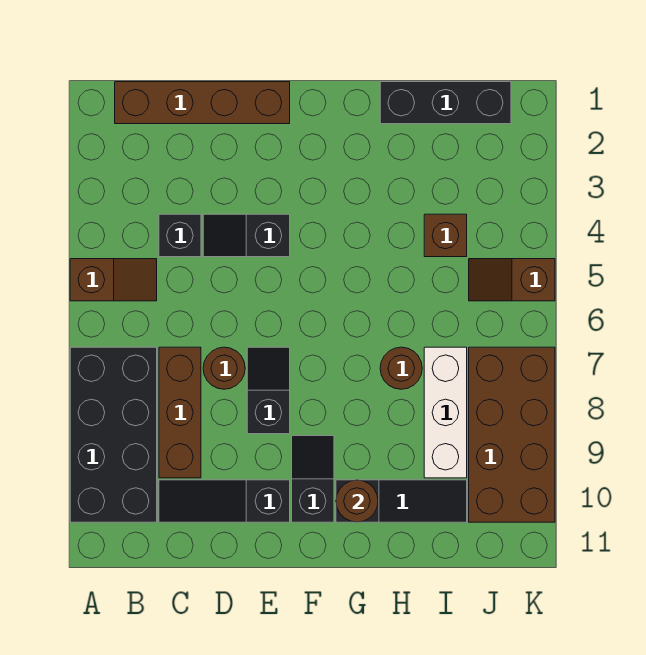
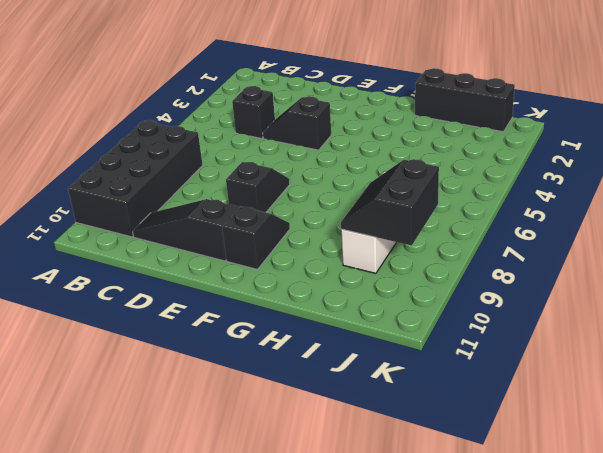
black slope I8:J9 level 2 top J -> none
none -> brown slope A5:B5 level 1 top A
none -> brown brick B1:E1 level 1
none -> brown brick C7:C9 level 1

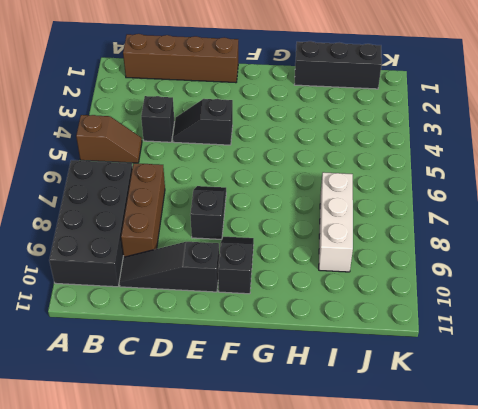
none -> brown round brick D7 level 1
none -> black slope G10:I10 level 1 top G
none -> brown round brick H7 level 1

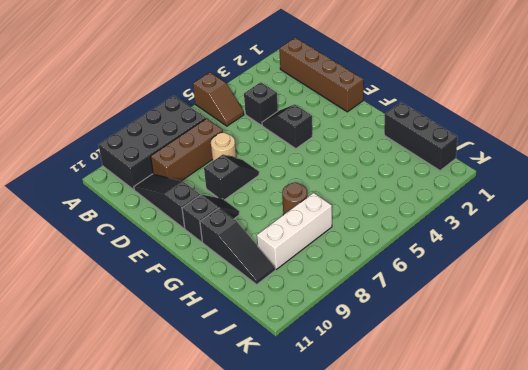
tan round brick D7 level 1 -> brown round brick D7 level 1
none -> brown brick I4 level 1
none -> brown slope J5:K5 level 1 top K
none -> brown brick J7:K10 level 1

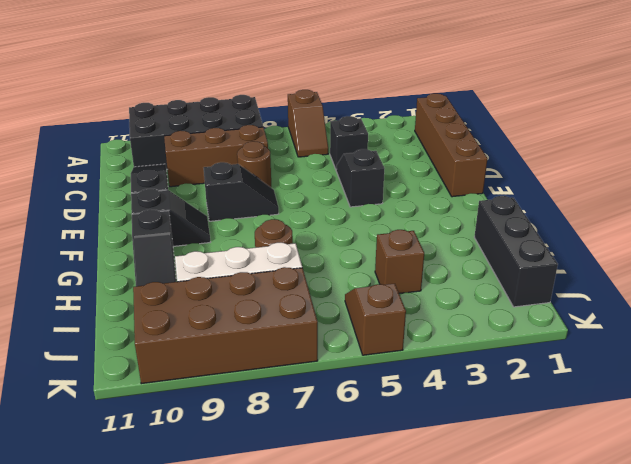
none -> brown round brick G10 level 2

